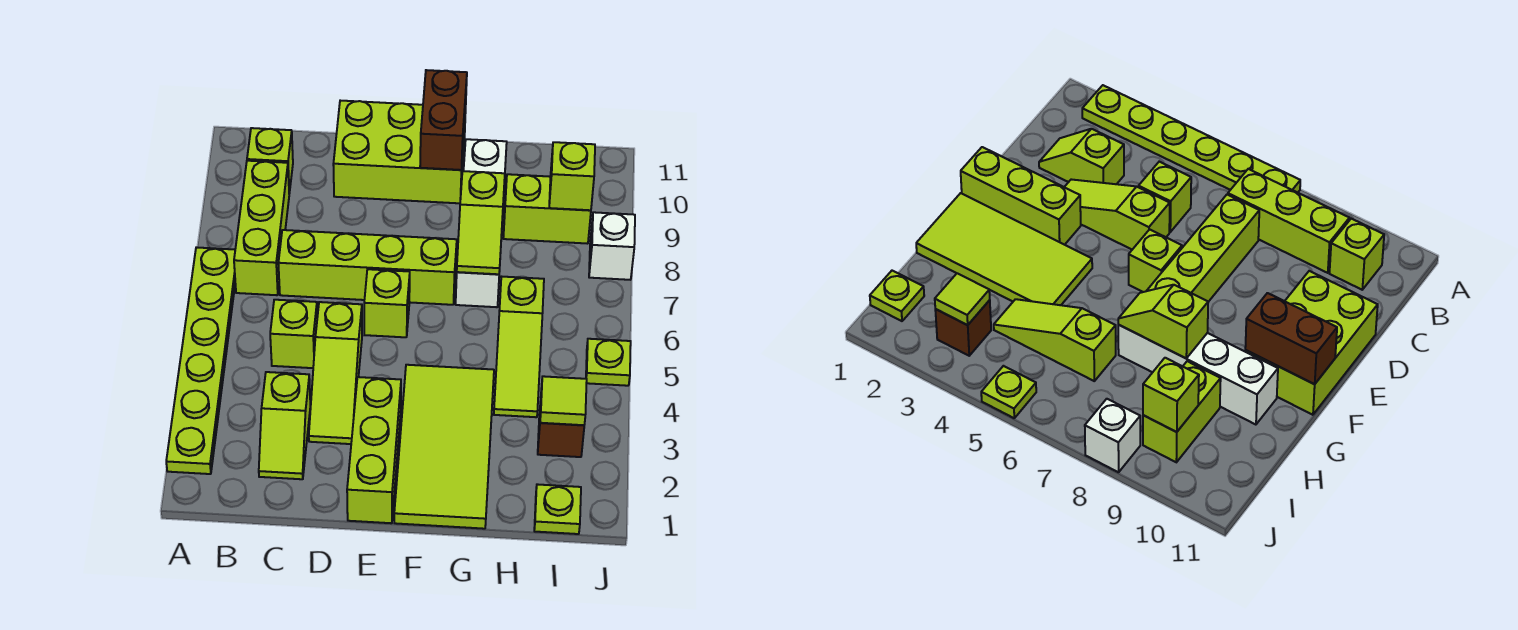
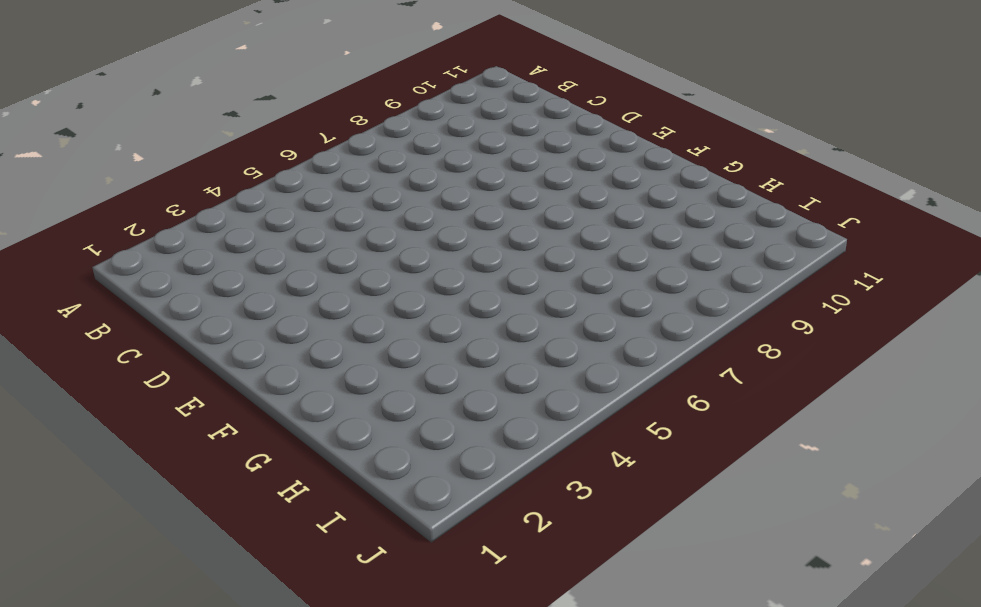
none -> lime plate A2:A7 level 1
none -> lime brick B7:B9 level 1
none -> lime brick B10 level 1

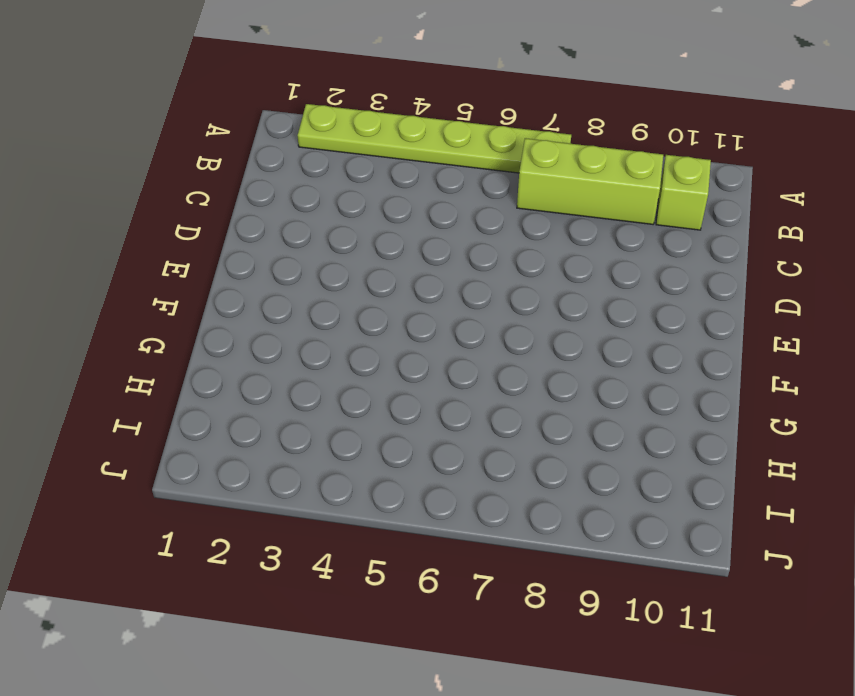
none -> lime slope C2:C3 level 1 top 3
none -> lime brick C5 level 1
none -> lime brick C7:F7 level 1

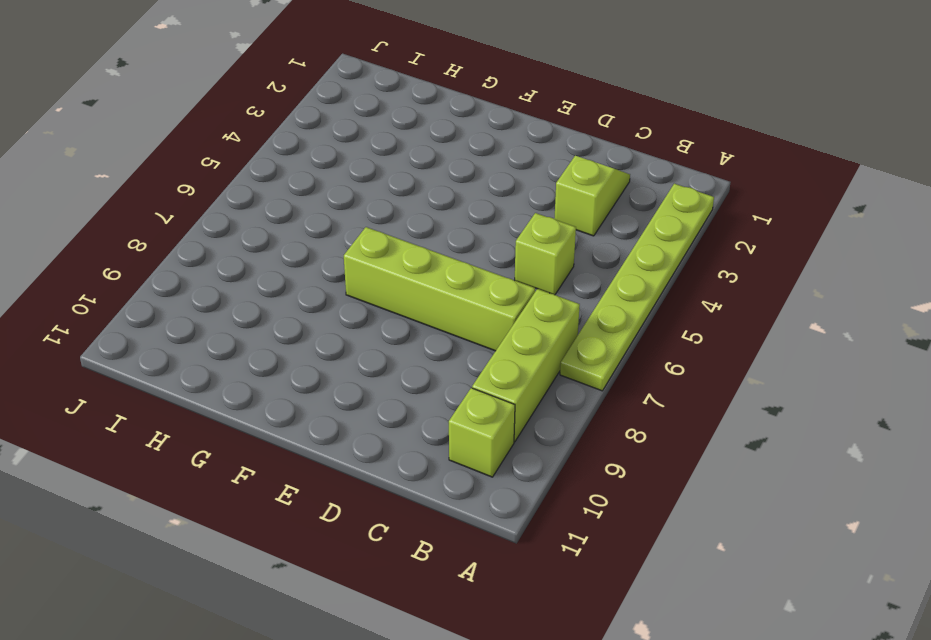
none -> lime slope D3:D5 level 1 top 5
none -> lime brick D10:F11 level 1
none -> lime brick E1:E3 level 1

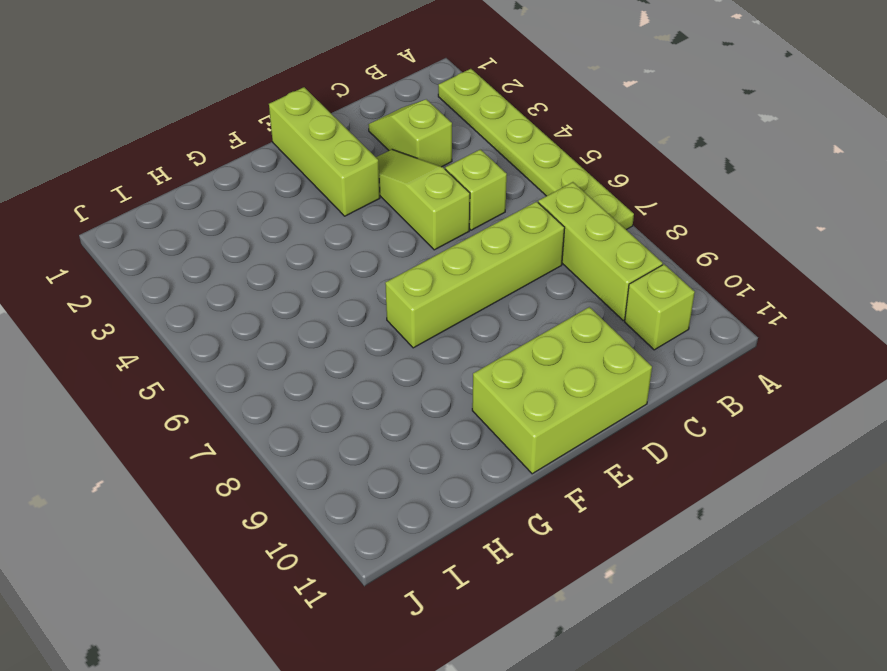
none -> lime brick E6 level 1
none -> lime tile F1:G4 level 1
none -> white brick G7:G10 level 1

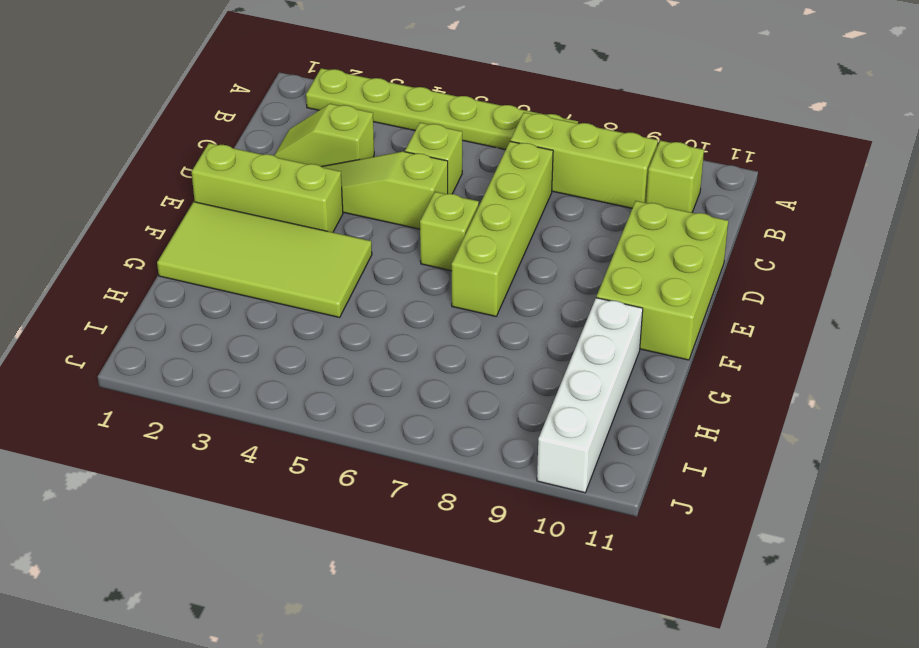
white brick G10:J10 level 1 -> white brick G7:G10 level 1
none -> lime slope H4:H6 level 1 top 6
none -> lime brick H9:I9 level 1
none -> lime plate I1 level 1

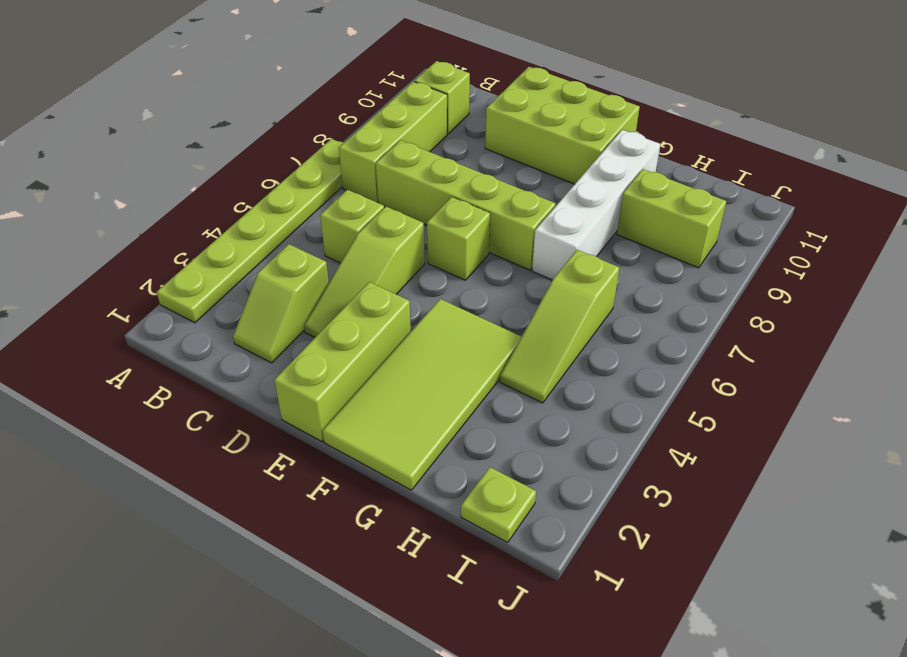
none -> brown brick I3 level 1
none -> lime plate J5 level 1
none -> white brick J8 level 1

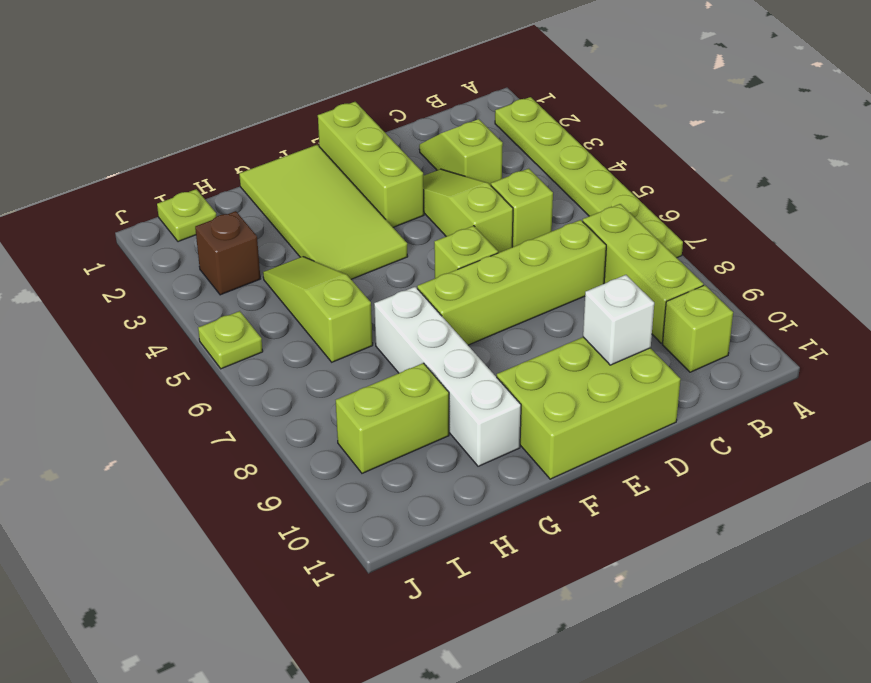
white brick D10 level 2 -> white brick J8 level 1
none -> brown brick F10:F11 level 2
none -> lime slope G7:G8 level 2 top 8
none -> lime tile I3 level 2

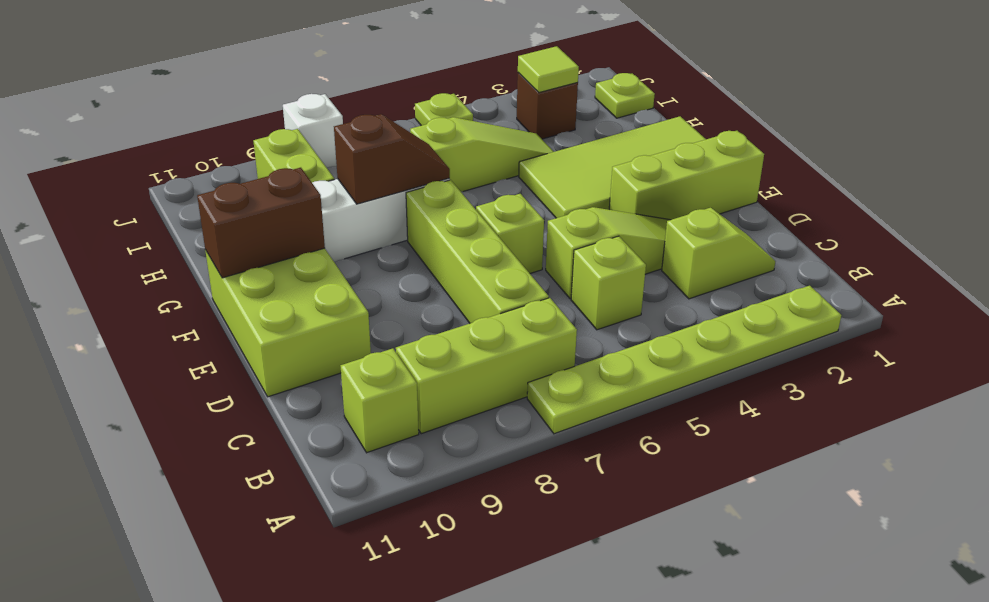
brown slope G7:G8 level 2 top 8 -> lime slope G7:G8 level 2 top 8
none -> lime brick I9 level 2

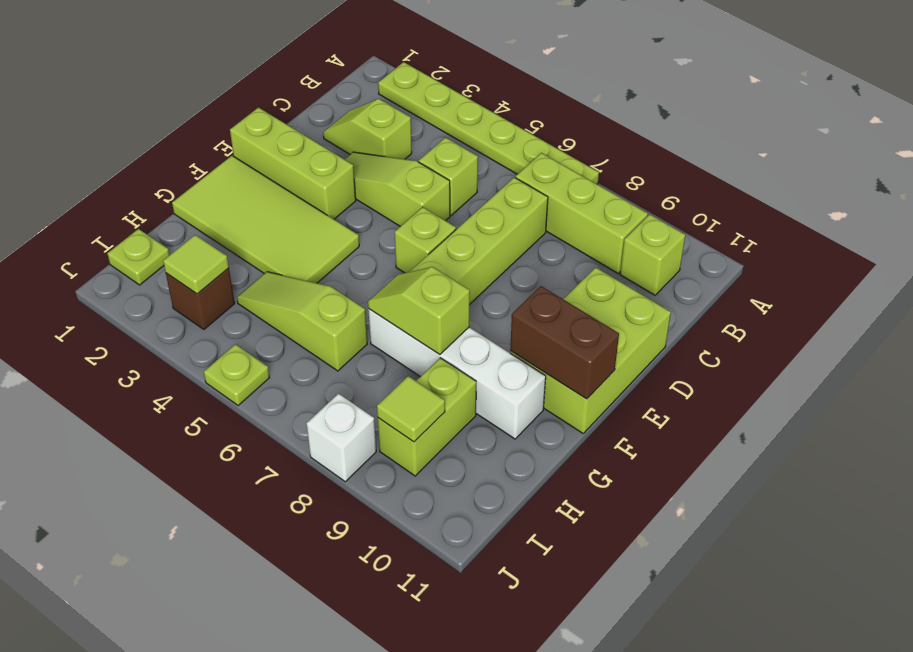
lime tile I9 level 2 -> lime brick I9 level 2

